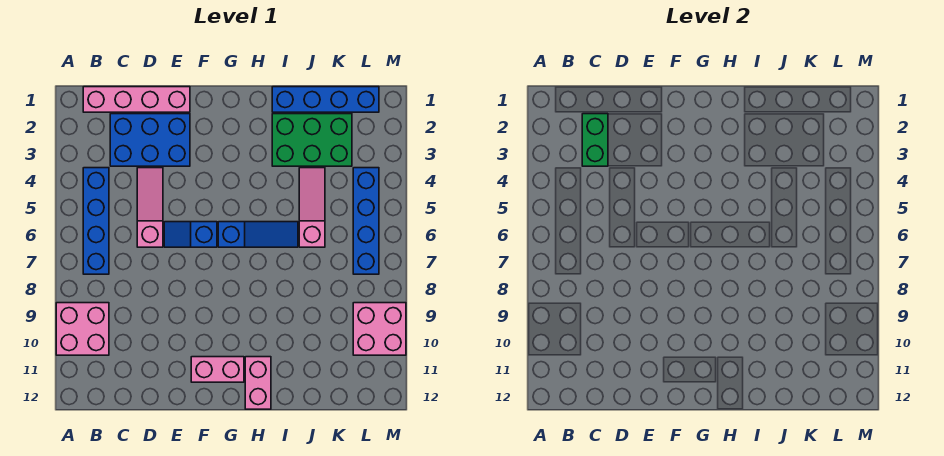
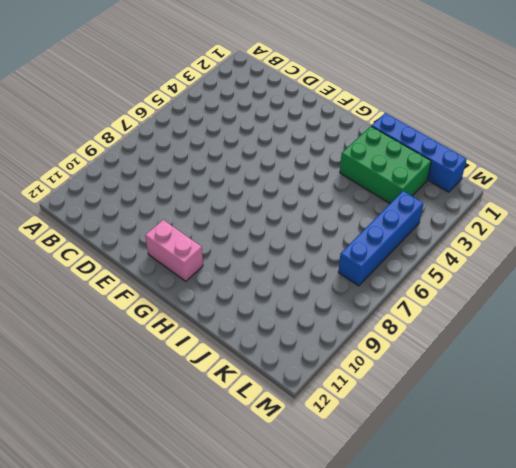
none -> pink brick A9:B10 level 1
none -> pink brick B1:E1 level 1
none -> blue brick B4:B7 level 1

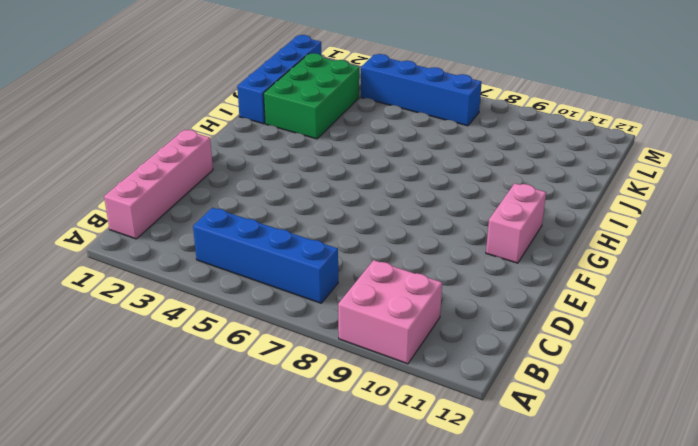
none -> blue brick C2:E3 level 1
none -> pink slope D4:D6 level 1 top 6
none -> blue slope E6:F6 level 1 top F

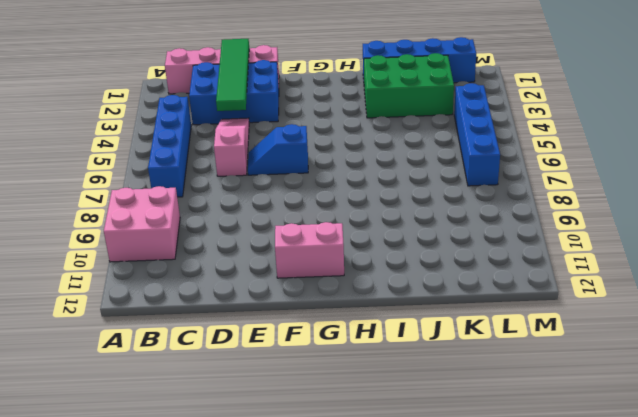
green tile D1:D4 level 2 -> none
none -> blue slope G6:I6 level 1 top G
none -> pink brick H11:H12 level 1
none -> pink slope J4:J6 level 1 top 6

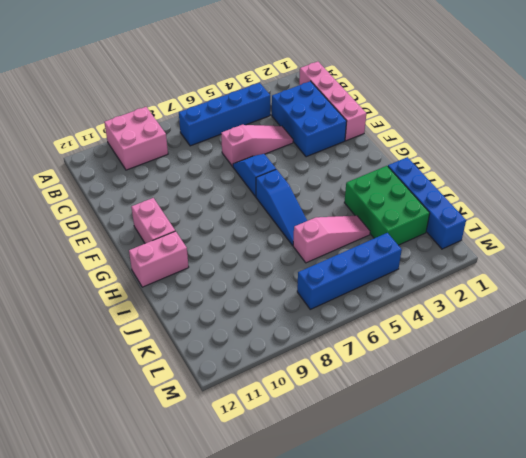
none -> pink brick L9:M10 level 1
none -> green brick C2:C3 level 2

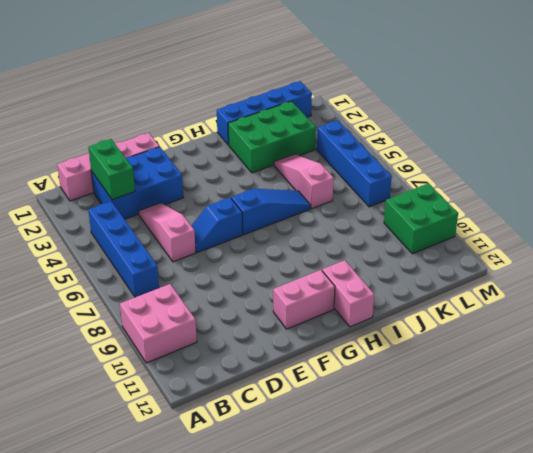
green brick L9:M10 level 1 -> pink brick L9:M10 level 1

